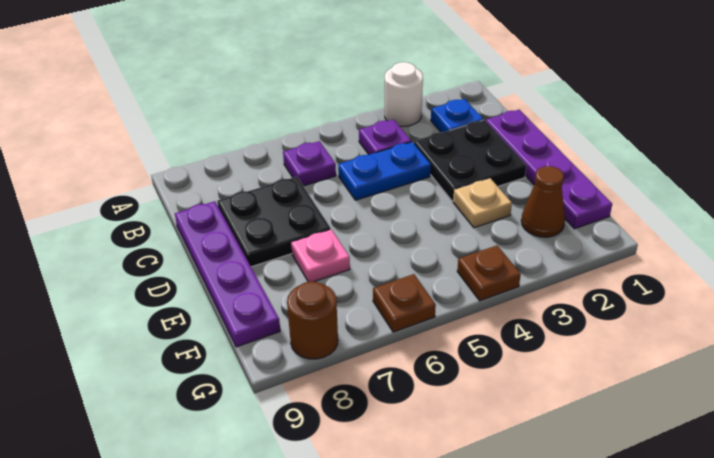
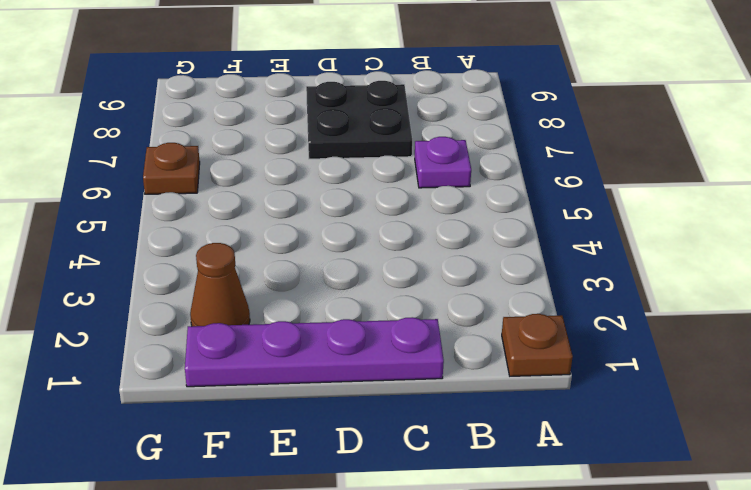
brown plate A1 level 1 -> brown plate G4 level 1
none -> white round brick A3 level 1
none -> blue plate B2 level 1
none -> purple plate B4 level 1

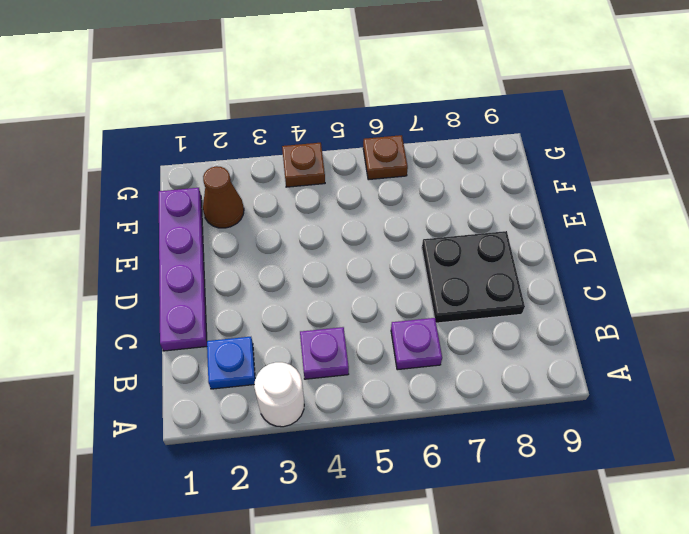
none -> black plate C2:D3 level 1
none -> blue plate C4:C5 level 1
none -> purple plate C9:F9 level 1

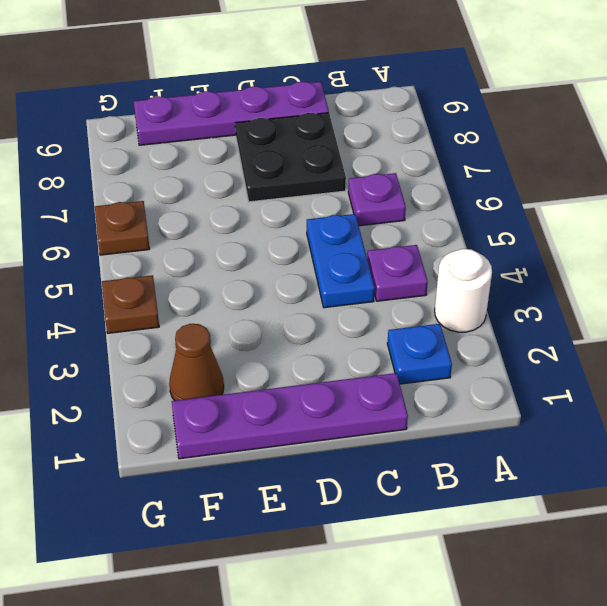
none -> black plate C2:D3 level 1
none -> tan plate E3 level 1
none -> pink plate E7 level 1

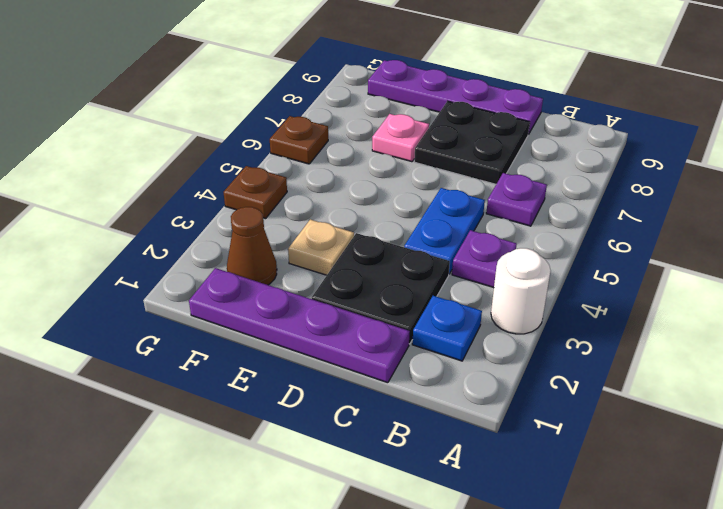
none -> brown round brick G8 level 1

